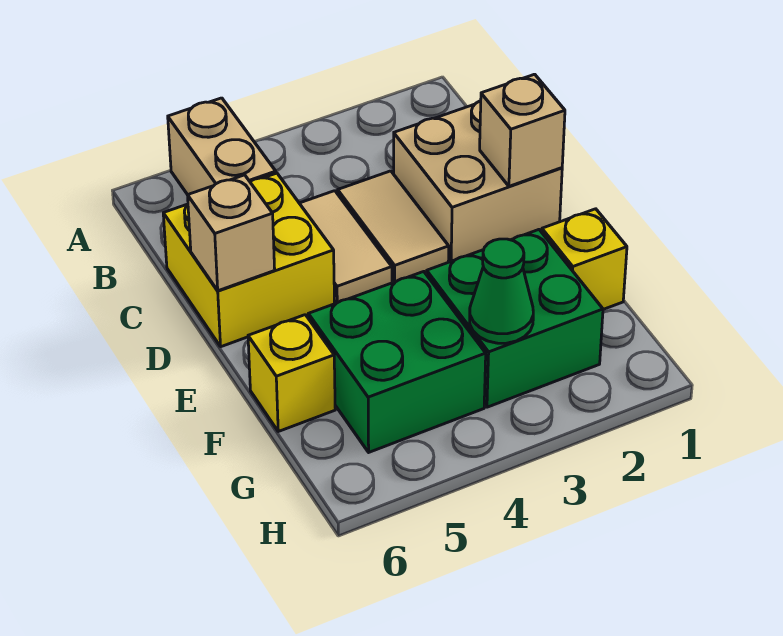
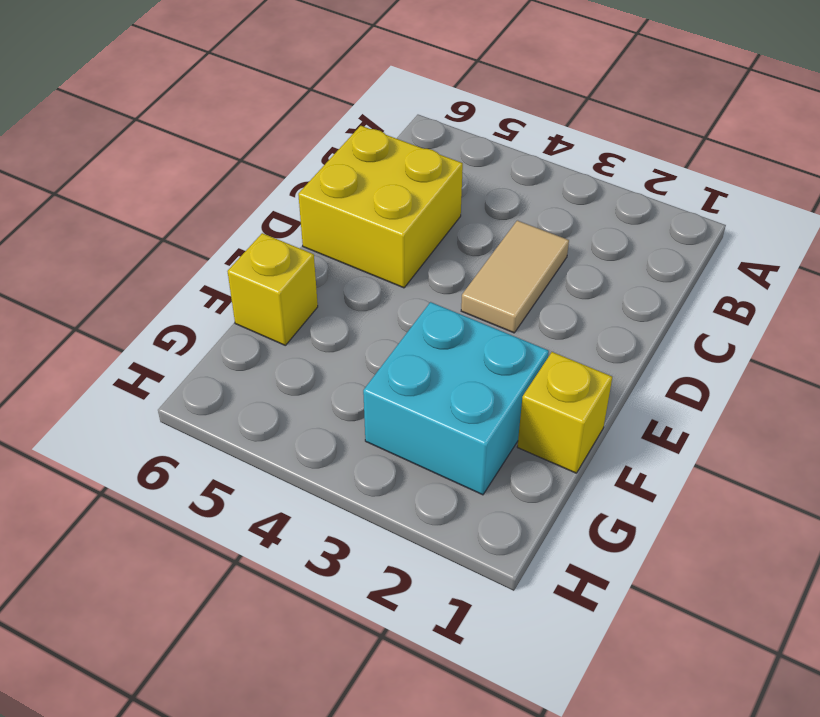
cyan brick F2:G3 level 1 -> green brick F2:G3 level 1
none -> tan brick A5:B5 level 1
none -> tan brick C1:D2 level 1
none -> tan tile C4:D4 level 1

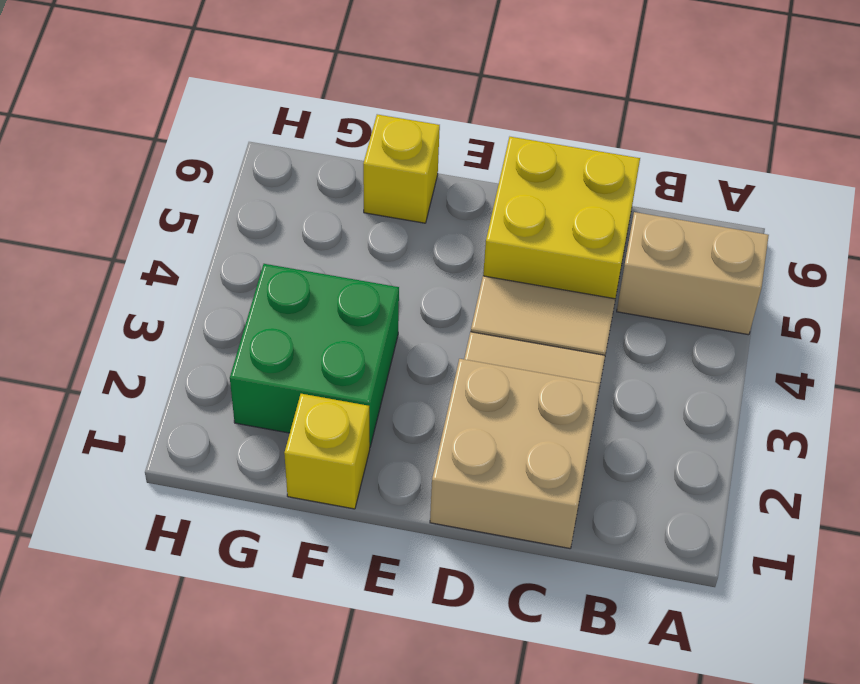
none -> green brick F4:G5 level 1
none -> tan brick D1 level 2
none -> tan brick D6 level 2

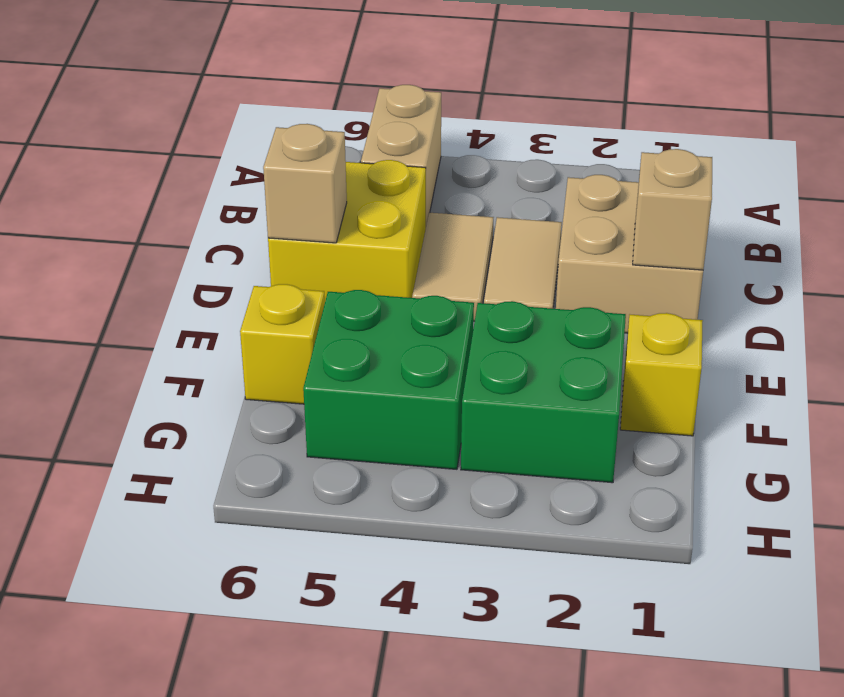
none -> green cone G3 level 2

